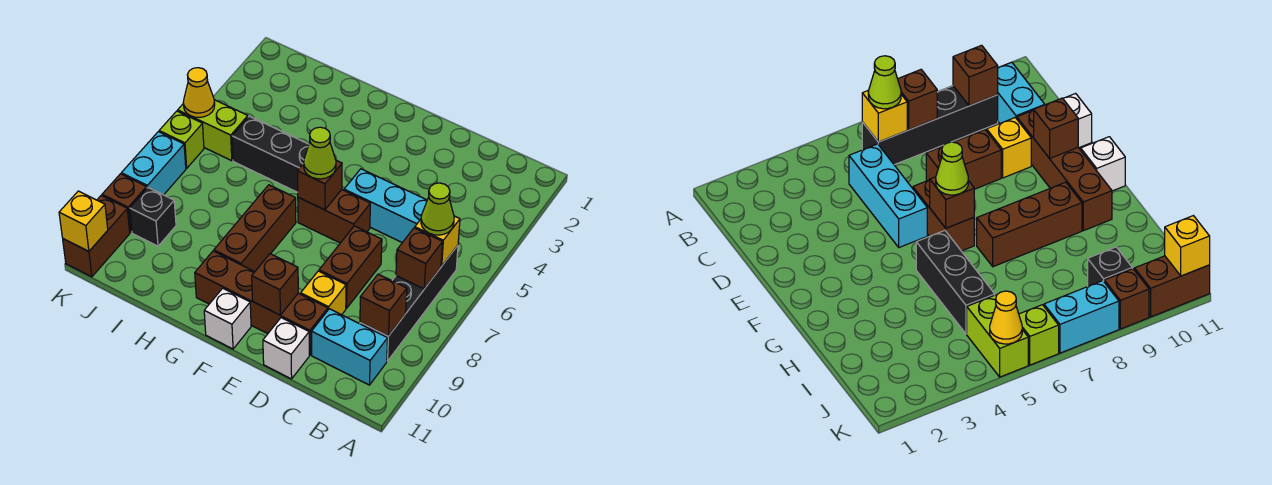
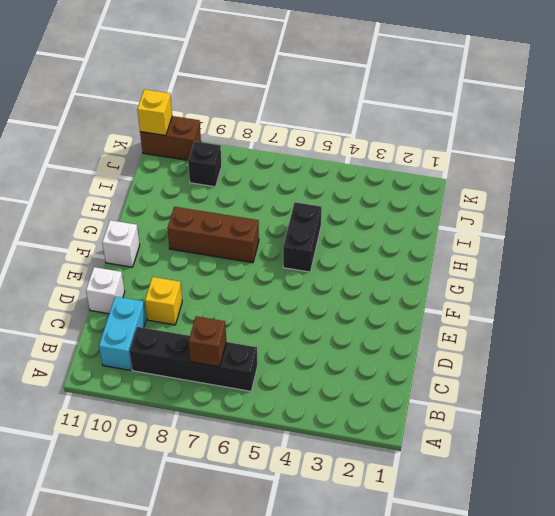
black brick G5:H5 level 1 -> black brick G5:I5 level 1
none -> cyan brick C5:E5 level 1
none -> brown brick D7:D8 level 1
none -> brown brick D10:G10 level 1

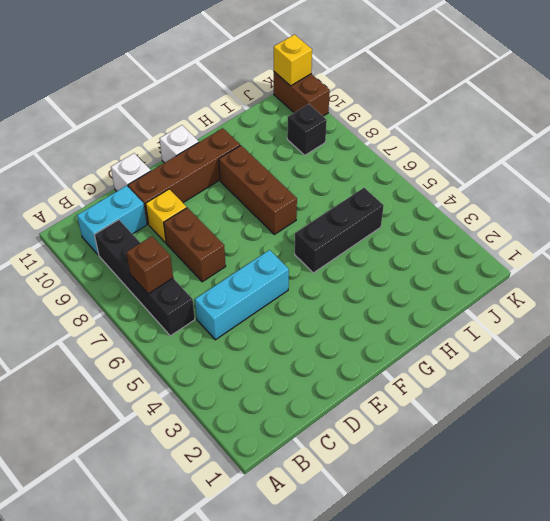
none -> brown brick E6:F6 level 1
none -> lime brick J5:K5 level 1
none -> lime brick K6 level 1

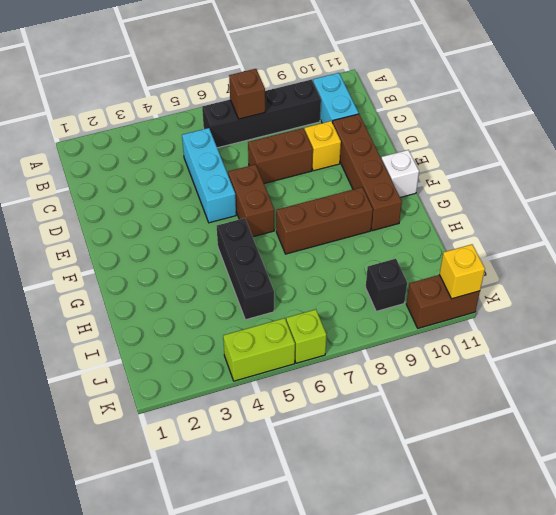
lime brick K4:K5 level 1 -> lime brick J5:K5 level 1
none -> white brick D11 level 1
none -> cyan brick K7:K8 level 1
none -> brown brick K9 level 1

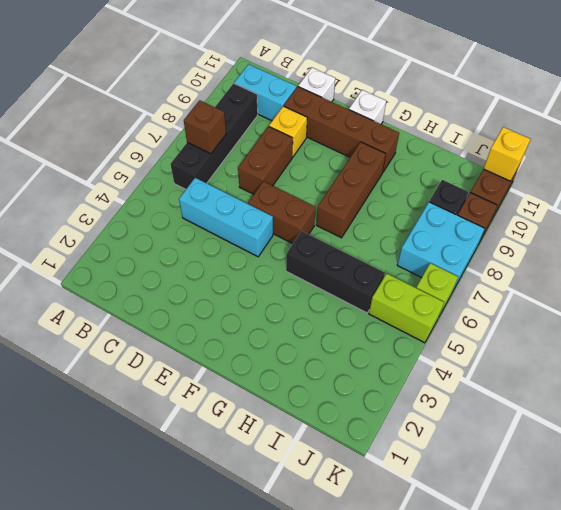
cyan brick J7:K8 level 1 -> cyan brick K7:K8 level 1
none -> yellow brick B6 level 2
none -> brown brick B9 level 2
none -> brown brick E10 level 2

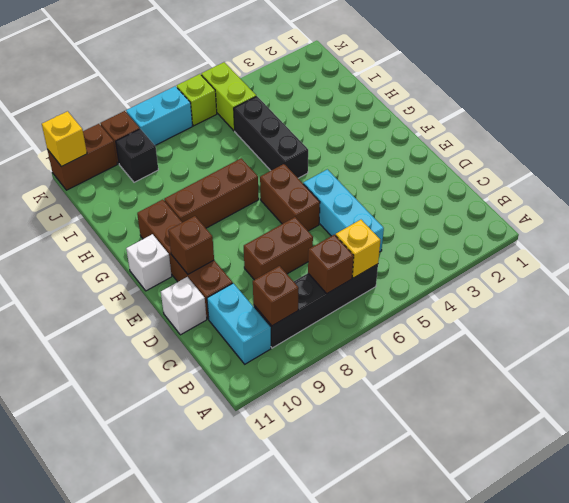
none -> yellow brick D9 level 1
none -> brown brick F6 level 2
none -> yellow cone K5 level 2

